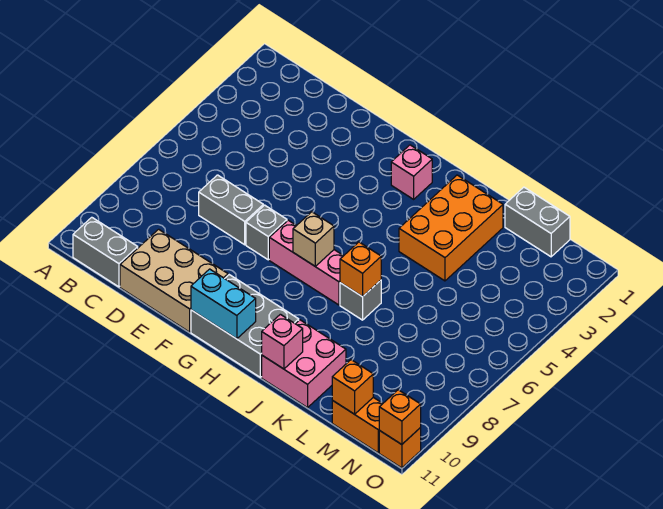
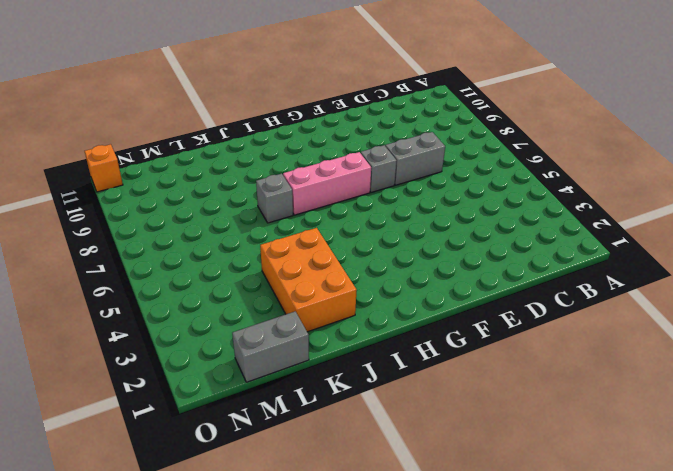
none -> grey brick B11:C11 level 1
none -> tan brick D10:F11 level 1
none -> grey brick G10:I11 level 1

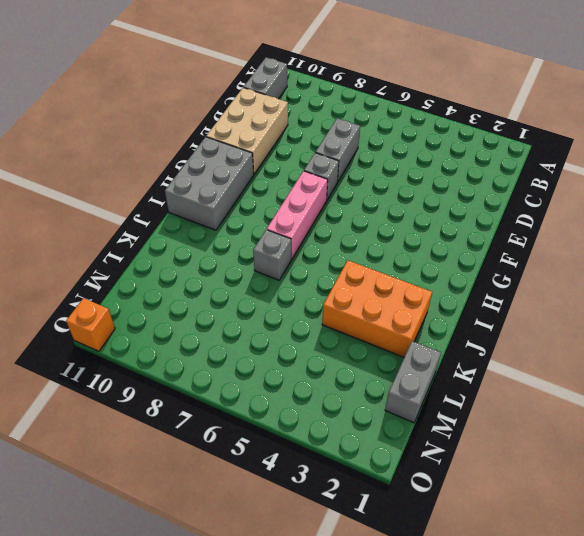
none -> pink brick H2 level 1
none -> pink brick J10:K11 level 1
none -> orange brick M11:N11 level 1

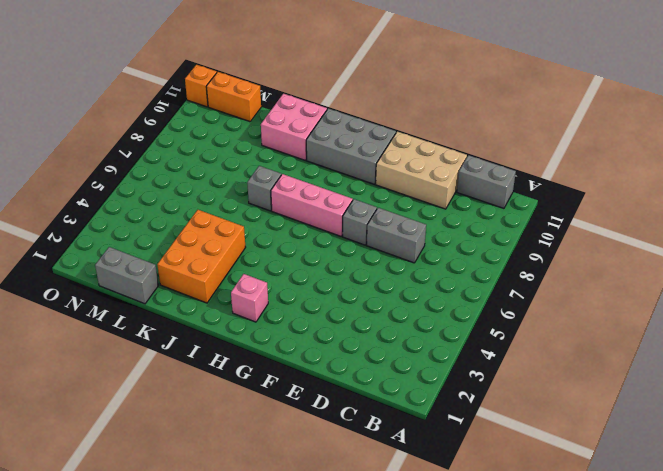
none -> cyan brick G11:H11 level 2
none -> tan brick H7 level 2
none -> orange brick J7 level 2

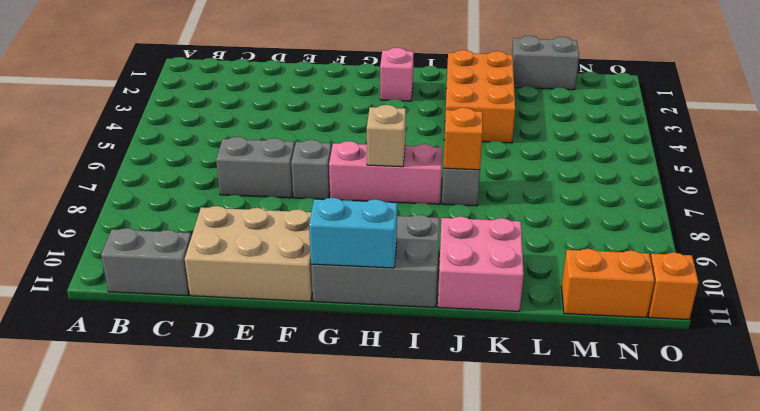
none -> pink brick J11 level 2
none -> orange brick M11 level 2
none -> orange brick O11 level 2

